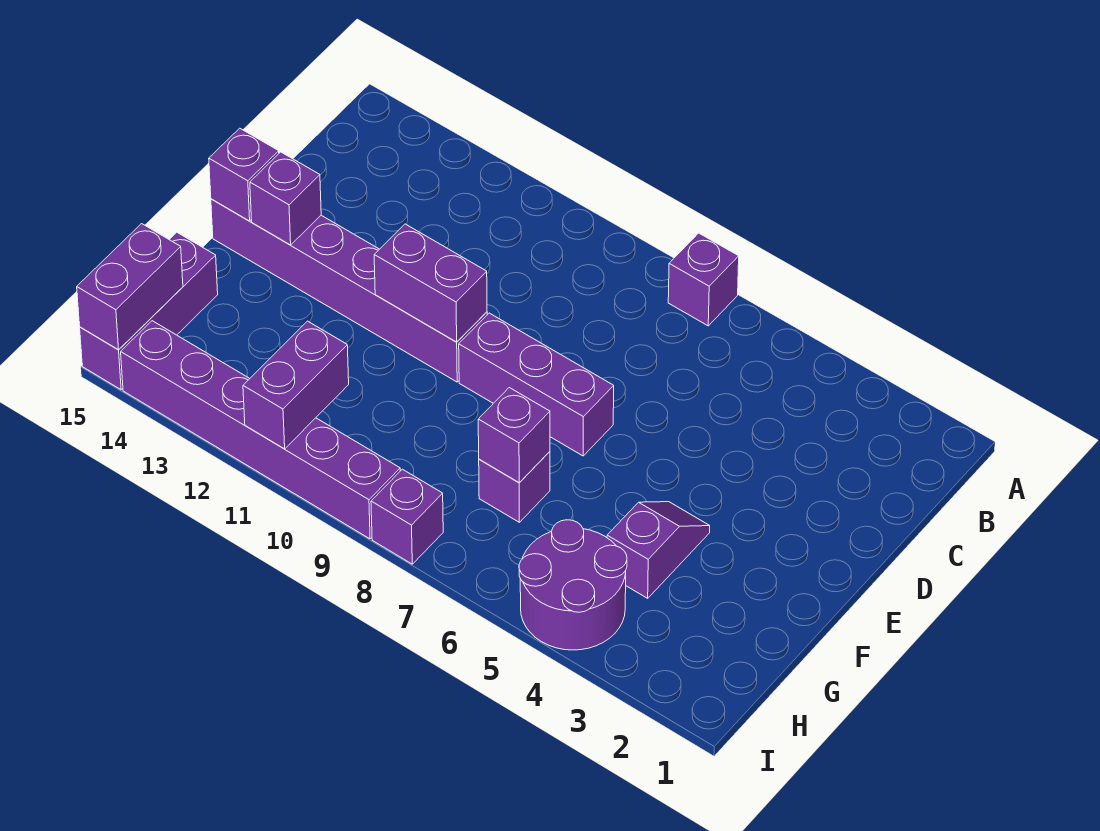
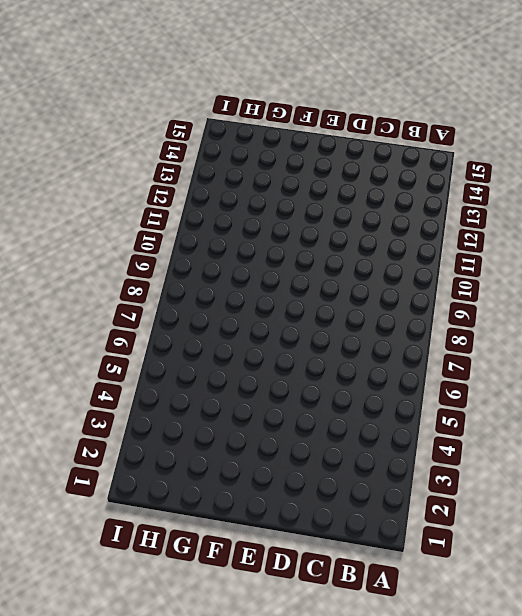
none -> purple brick A7 level 1
none -> purple brick E7:E9 level 1
none -> purple brick E10:E15 level 1

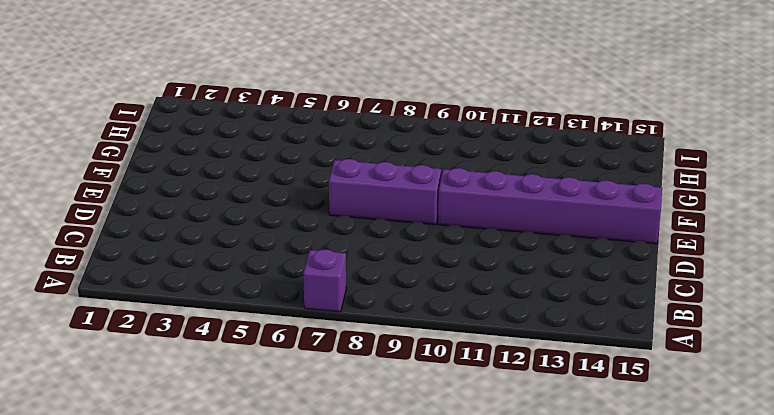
none -> purple slope F4:G4 level 1 top G
none -> purple brick G7 level 1
none -> purple brick G15:I15 level 1

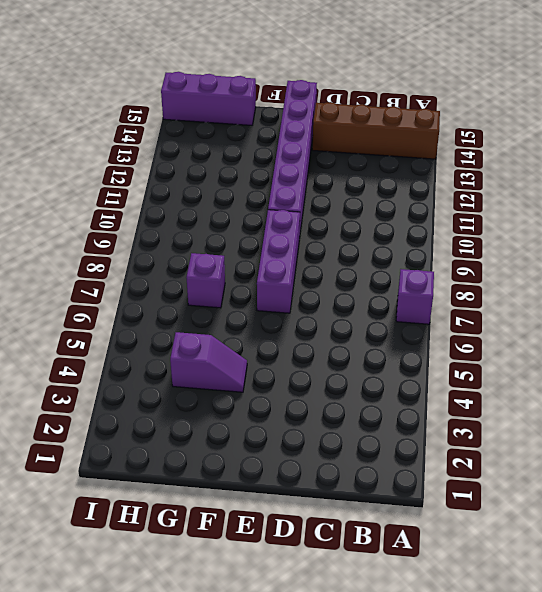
brown brick A14:D14 level 1 -> none
none -> purple round brick H4:I5 level 1
none -> purple brick I8 level 1
none -> purple brick I9:I14 level 1

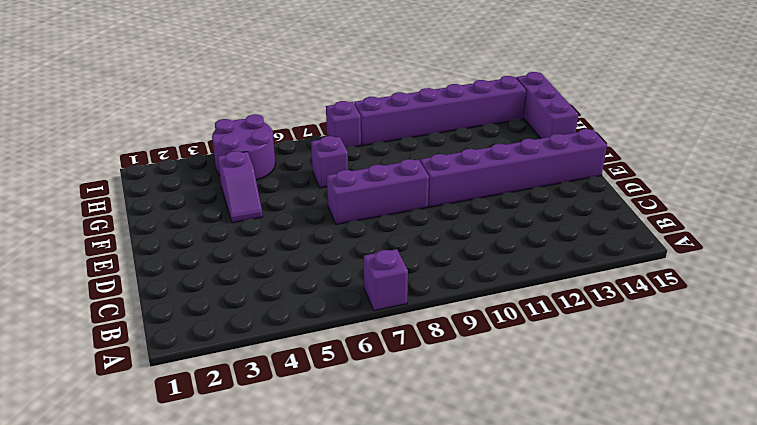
none -> purple brick E10:E11 level 2
none -> purple brick E14 level 2
none -> purple brick E15 level 2

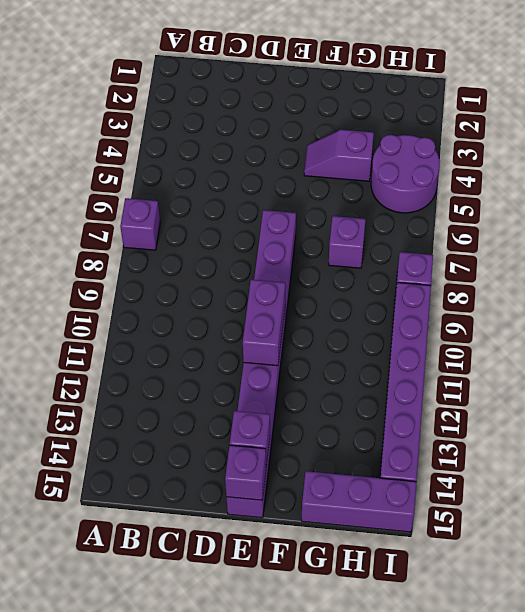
none -> purple brick G7 level 2
none -> purple brick H11:I11 level 2
none -> purple brick H15:I15 level 2

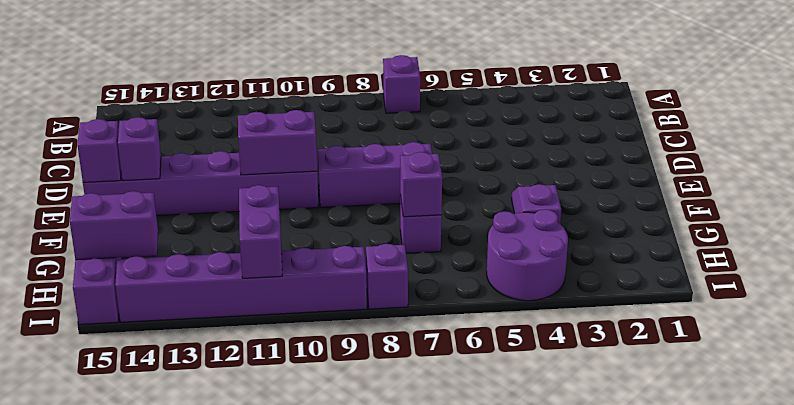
purple brick H14:H15 level 2 -> purple brick H15:I15 level 2

